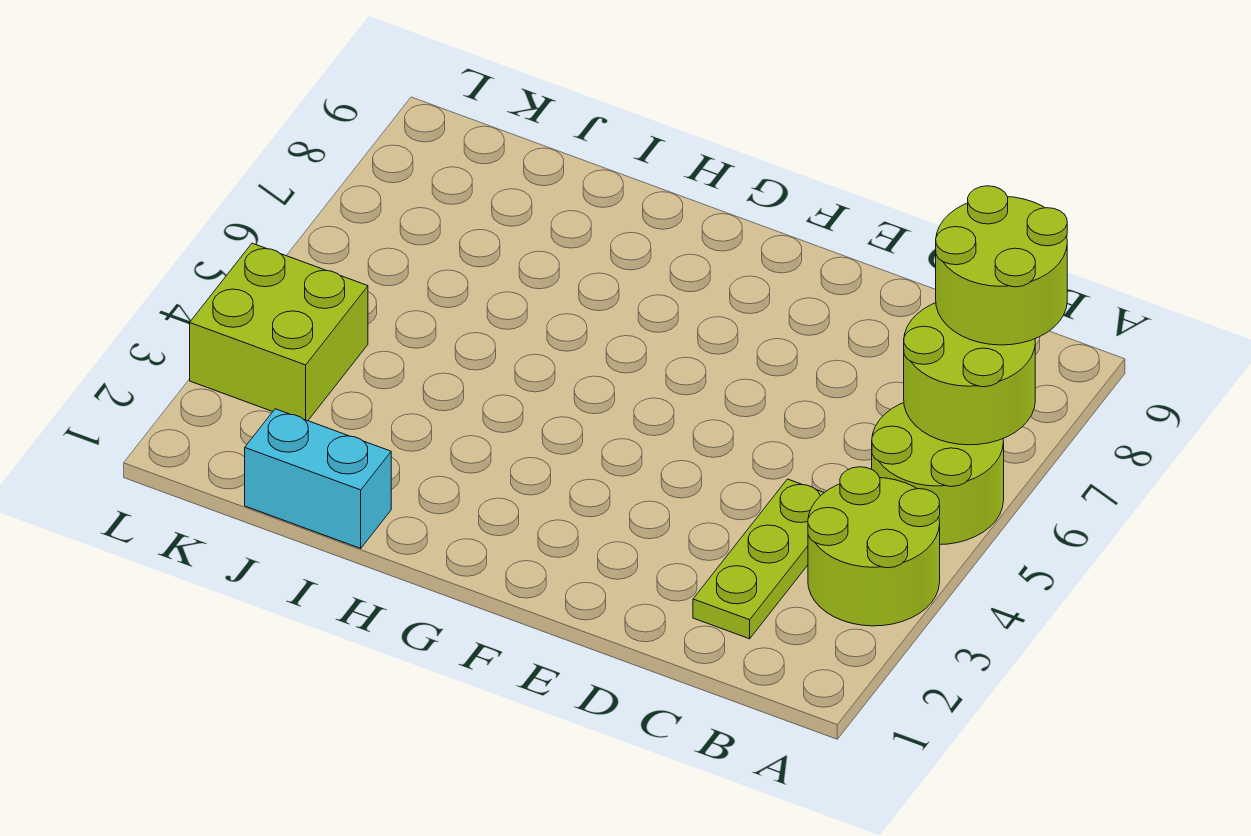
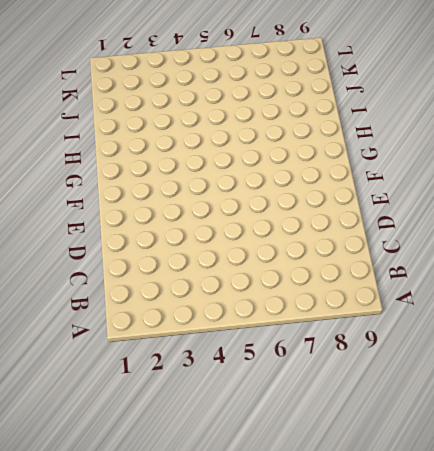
none -> lime round brick A3:B4 level 1
none -> lime round brick A5:B6 level 1

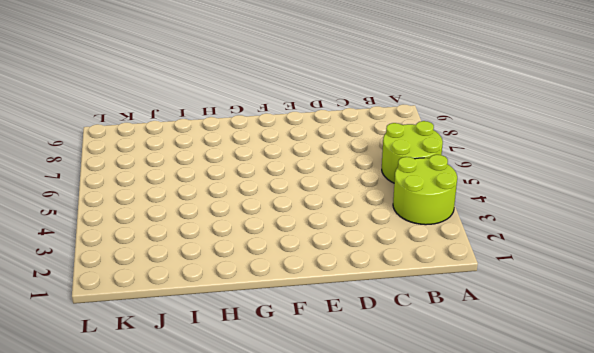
none -> lime plate C2:C4 level 1
none -> cyan brick I1:J1 level 1

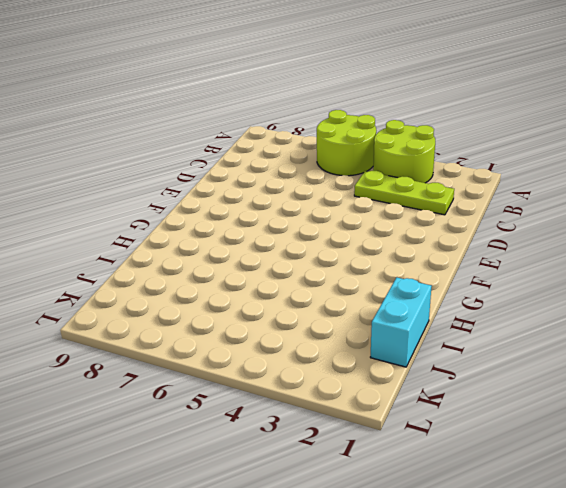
none -> lime brick K3:L4 level 1
none -> lime round brick A6:B7 level 2

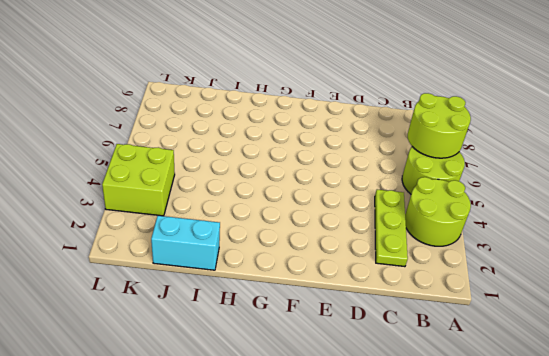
none -> lime round brick A7:B8 level 3

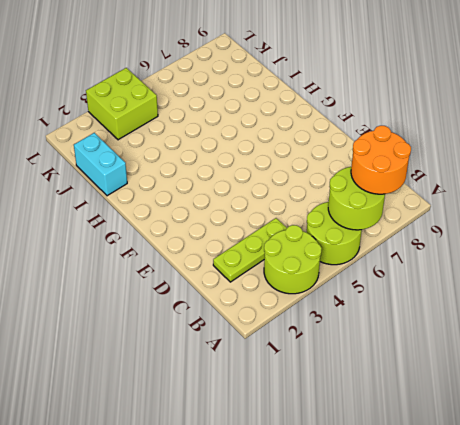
orange round brick A7:B8 level 3 -> lime round brick A7:B8 level 3

